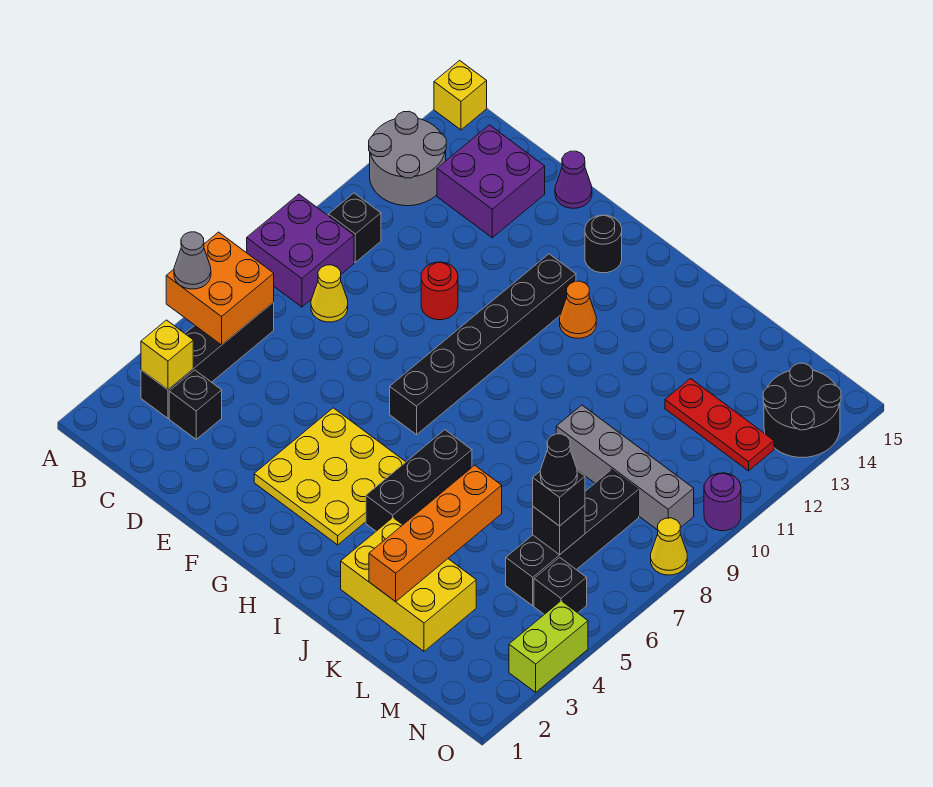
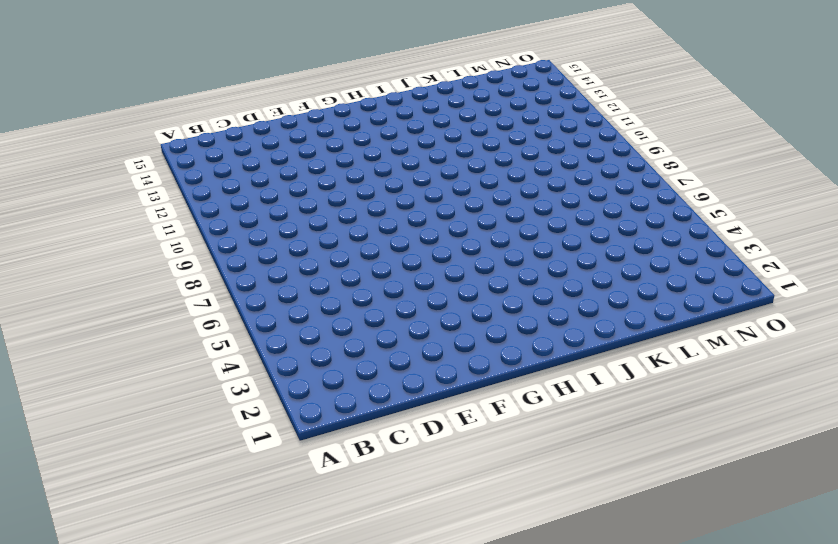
none -> purple brick A8:B9 level 1
none -> grey round brick A12:B13 level 1
none -> yellow brick A15 level 1
none -> black brick B3:B6 level 1

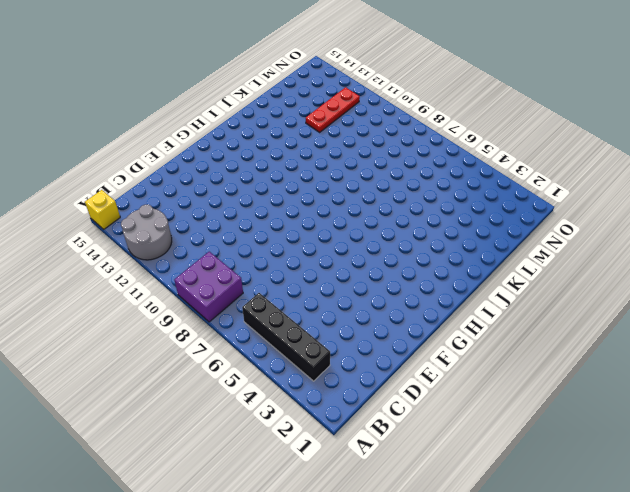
none -> black brick B10 level 1
none -> black brick C3 level 1
none -> yellow cone C8 level 1
none -> purple brick C13:D14 level 1

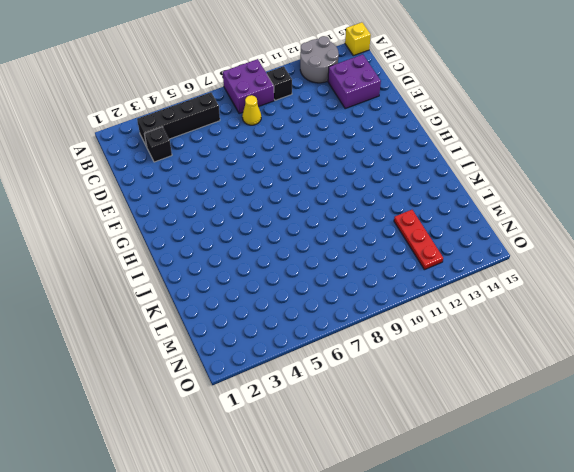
none -> red round brick E10 level 1
none -> purple cone E15 level 1
none -> yellow plate F3:H5 level 1
none -> black brick G7:G12 level 1

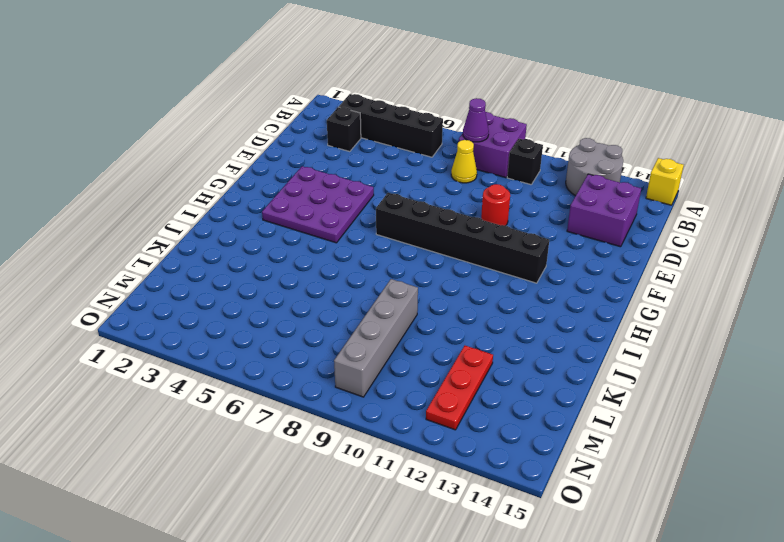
purple cone B8 level 2 -> purple cone E15 level 1
purple plate F3:H5 level 1 -> yellow plate F3:H5 level 1
none -> black round brick G14 level 1
none -> orange cone H12 level 1
none -> black brick I4:I6 level 1
none -> yellow brick J2:L3 level 1

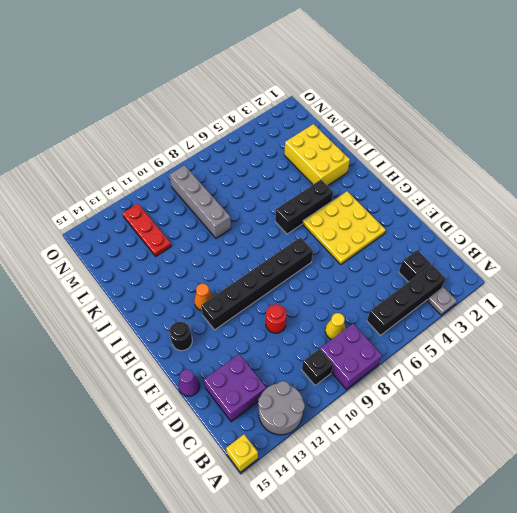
grey plate A3 level 1 -> none
none -> black brick M5:M8 level 1
none -> black brick N5 level 1
none -> black round brick N13:O14 level 1
none -> lime brick O3:O4 level 1

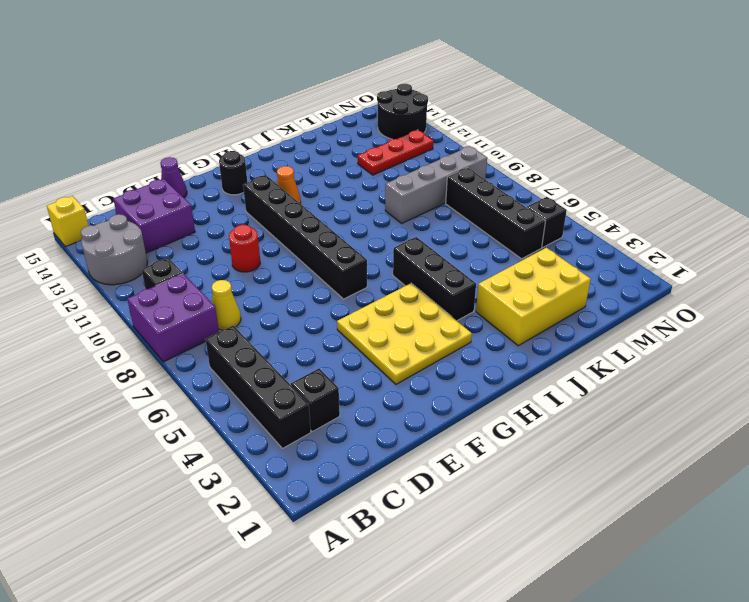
none -> lime brick O3:O4 level 1
none -> yellow cone O8 level 1
none -> purple round brick O10 level 1
none -> orange brick A5:B6 level 2

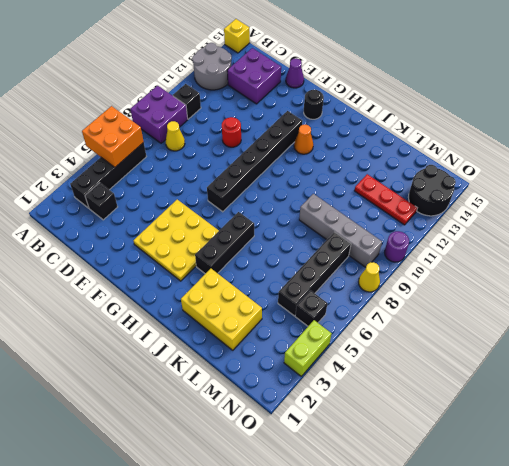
none -> yellow brick B3 level 2
none -> orange brick K2:K5 level 2
none -> black brick M6 level 2
none -> grey cone A5 level 3

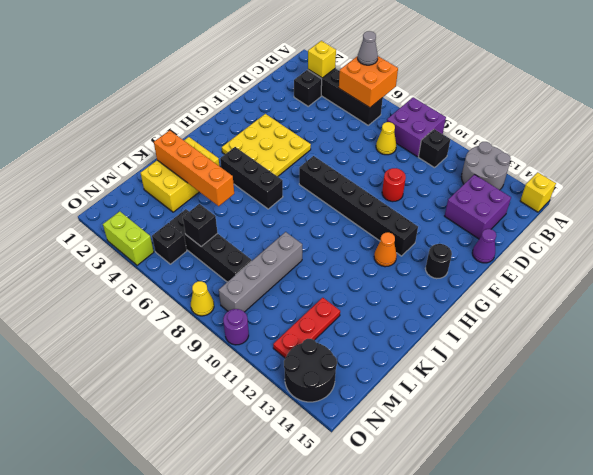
none -> black brick M6 level 3
none -> black cone M6 level 4

